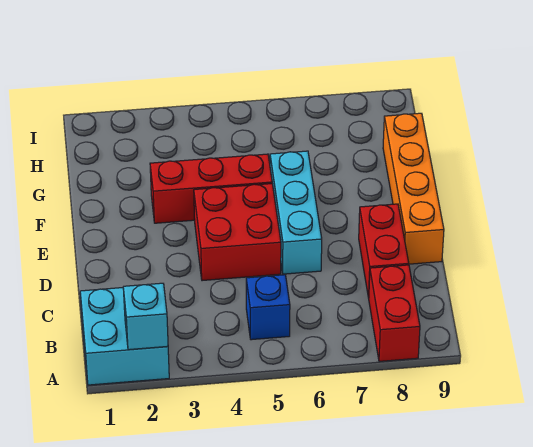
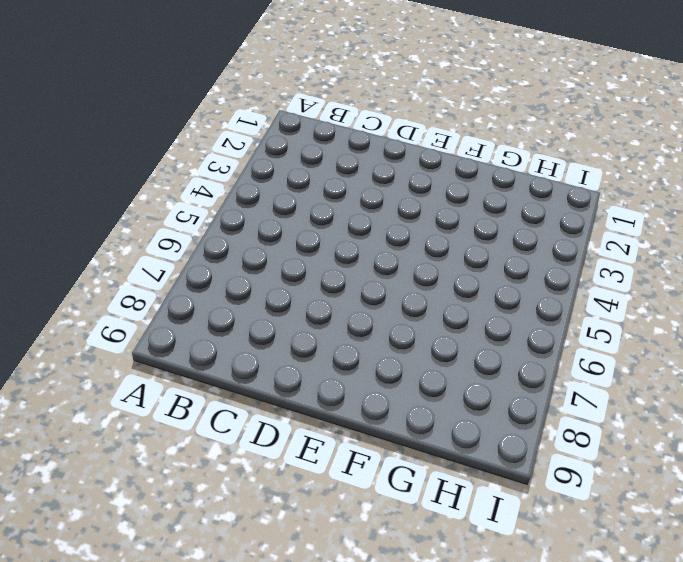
none -> cyan brick A1:B2 level 1
none -> red brick A8:B8 level 1

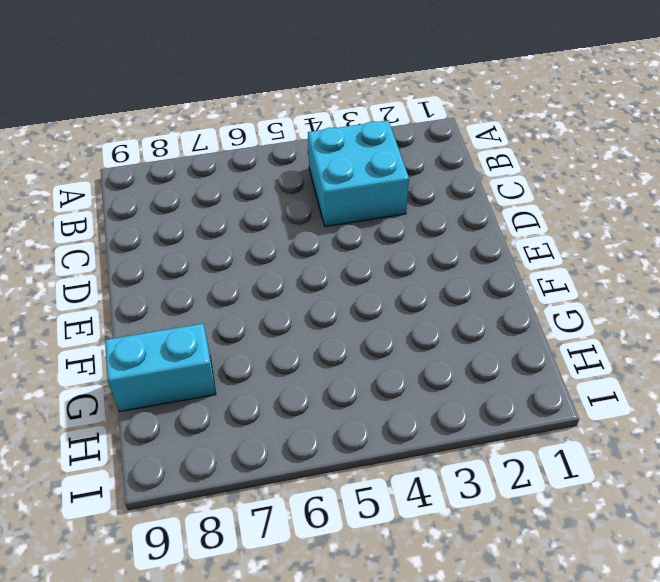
cyan brick B3:C4 level 1 -> cyan brick A1:B2 level 1
cyan brick G8:G9 level 1 -> orange brick D9:G9 level 1
none -> red brick A8:B8 level 1
none -> blue brick B5 level 1

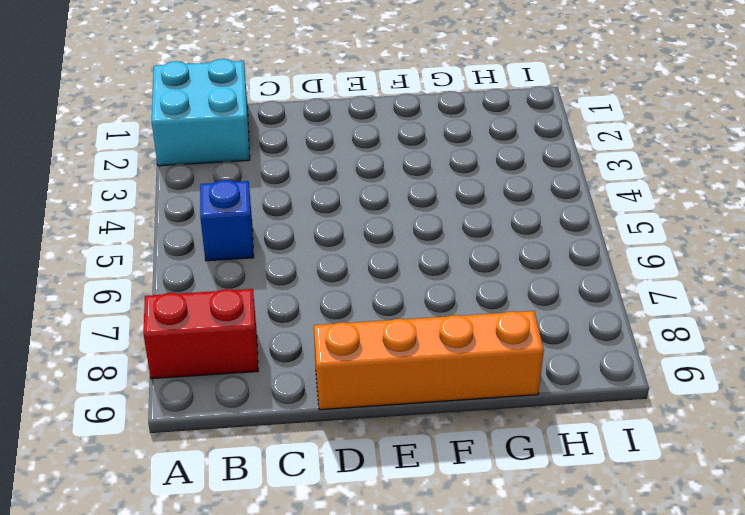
none -> red brick C8:D8 level 1
none -> red brick D4:E5 level 1

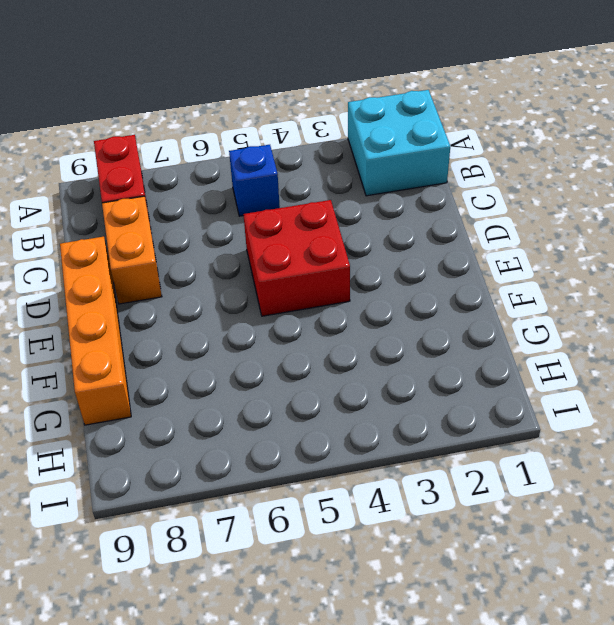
orange brick C8:D8 level 1 -> red brick C8:D8 level 1
none -> cyan brick D6:F6 level 1
none -> red brick F3:F5 level 1

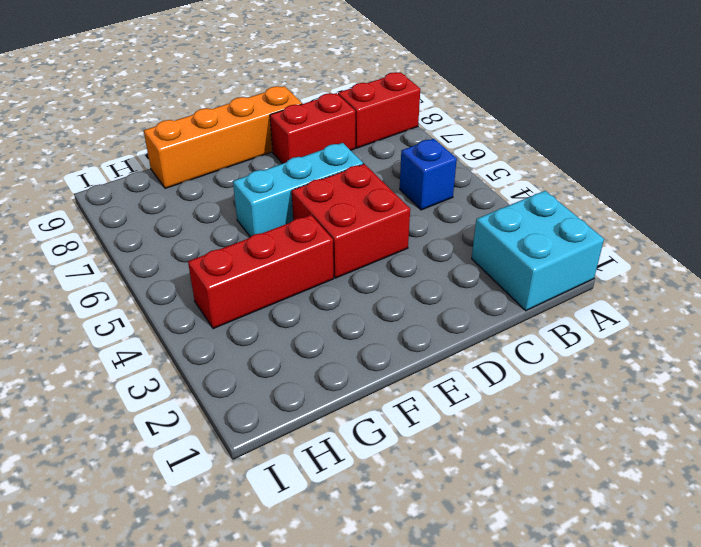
red brick F4:H4 level 1 -> red brick F3:F5 level 1
none -> cyan brick A2 level 2

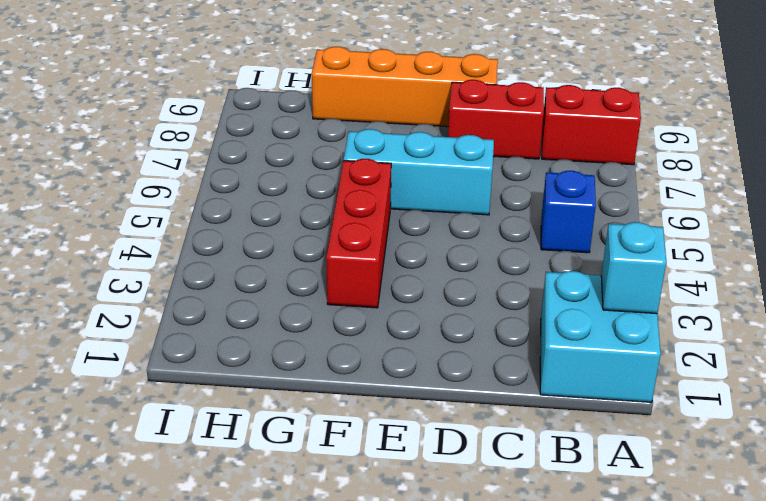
none -> red brick D4:E5 level 1

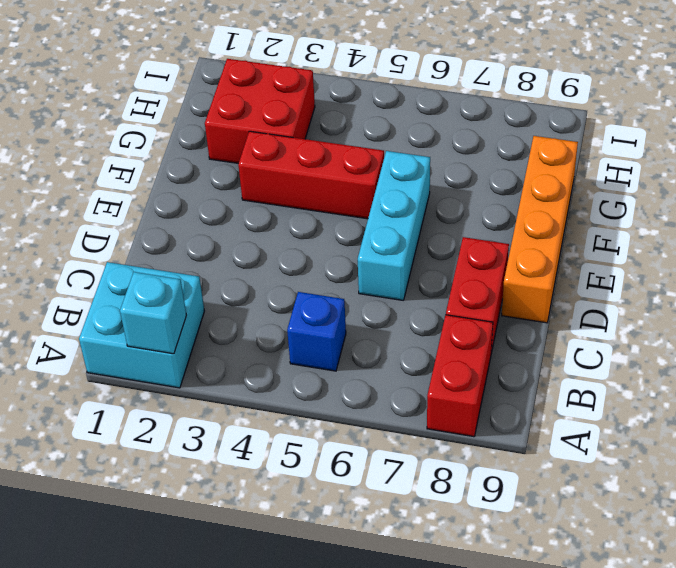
red brick G2:H3 level 1 -> red brick D4:E5 level 1

